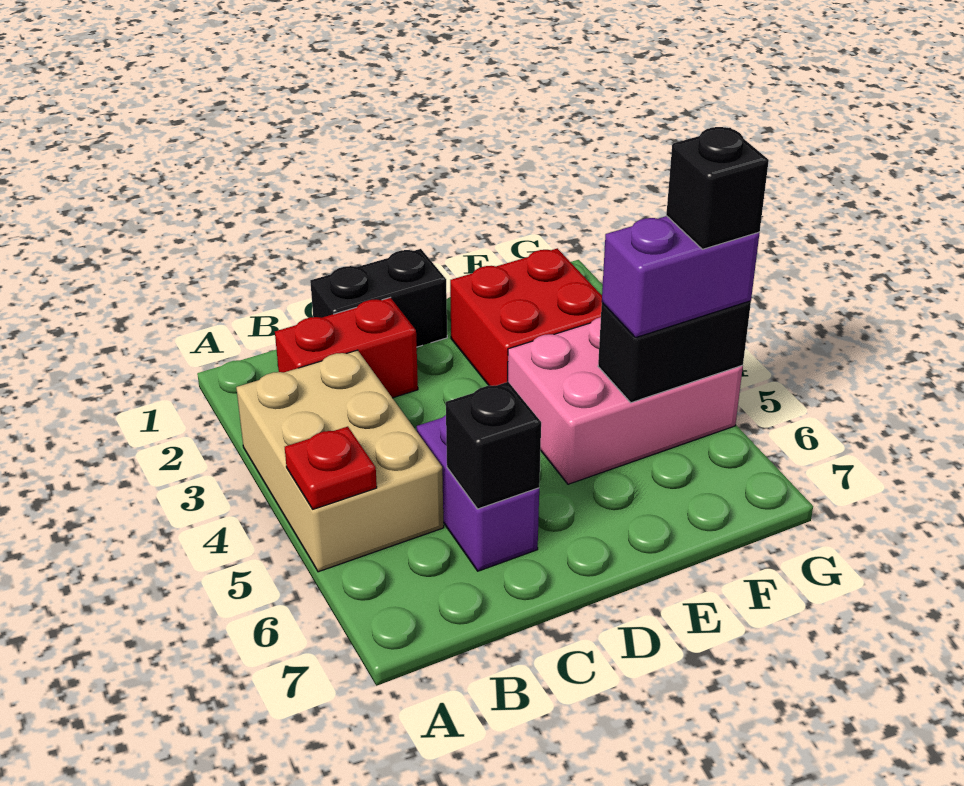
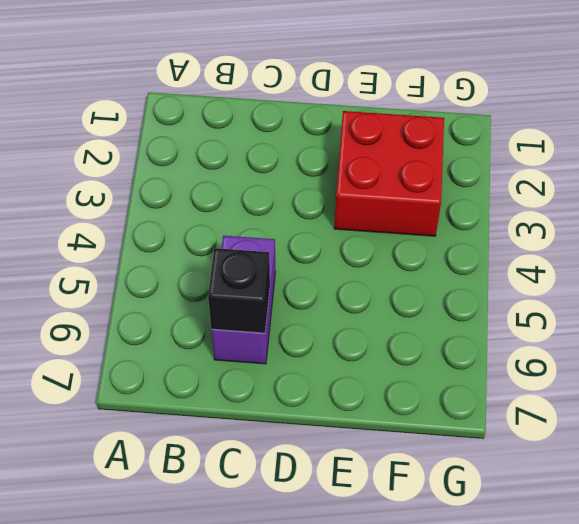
none -> tan brick A3:B5 level 1
none -> red brick B2:C2 level 1

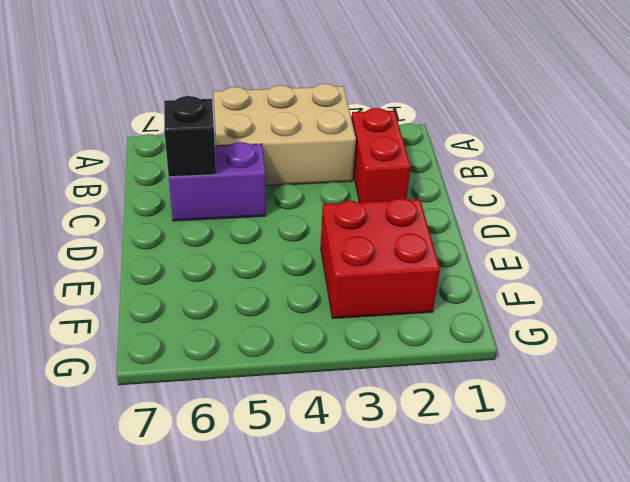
none -> black brick C1:D1 level 1
none -> pink brick E4:G5 level 1

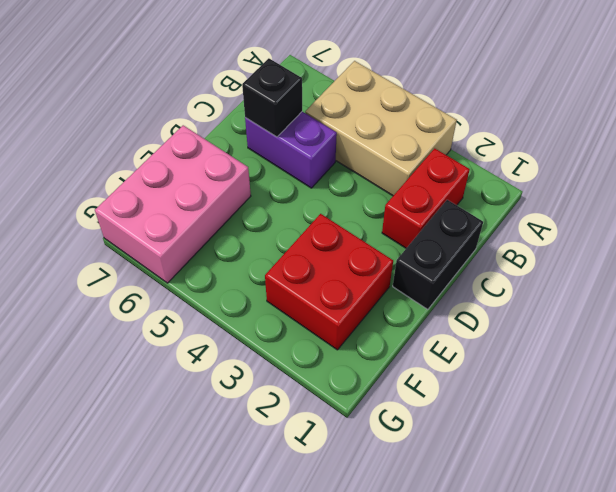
pink brick E6:G7 level 1 -> pink brick E4:G5 level 1
none -> red plate A5 level 2
none -> black brick F5:G5 level 2

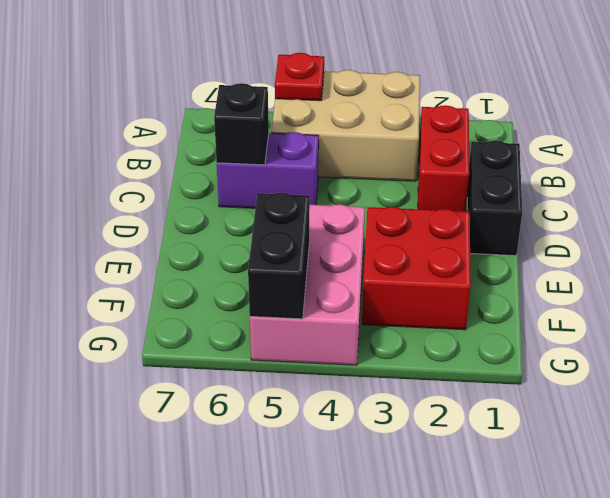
none -> purple brick F5:G5 level 3
none -> black brick G5 level 4

